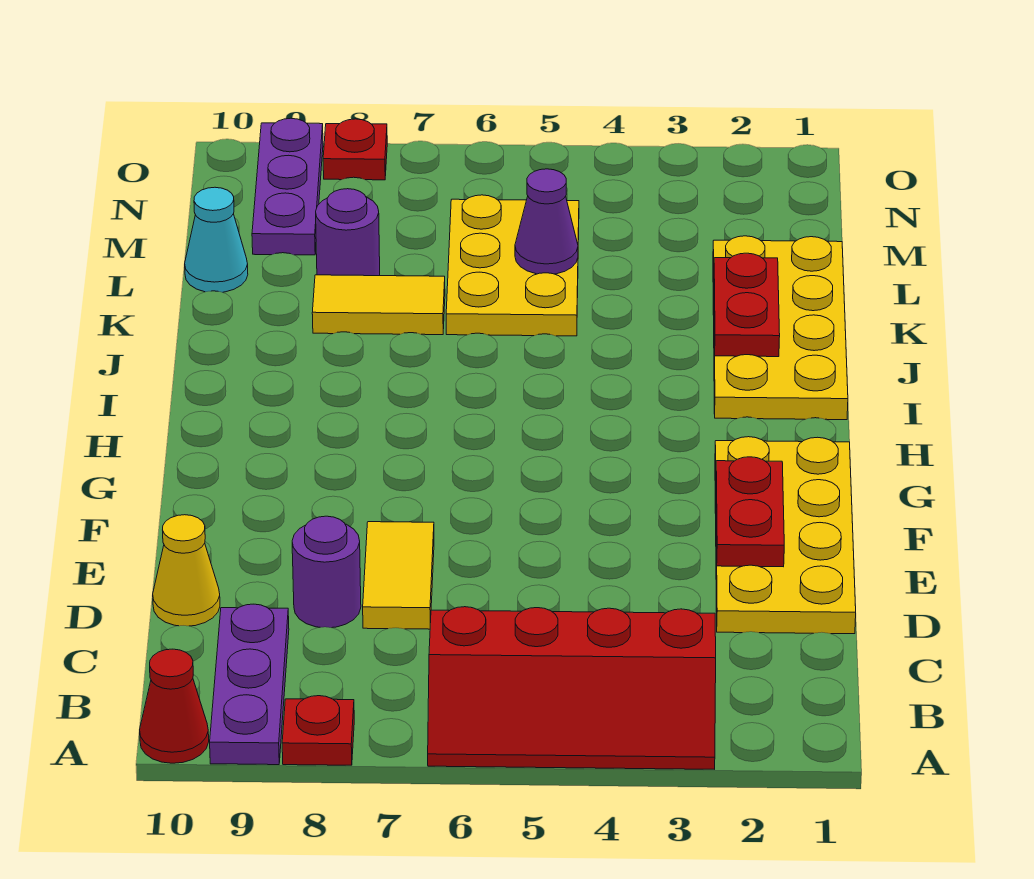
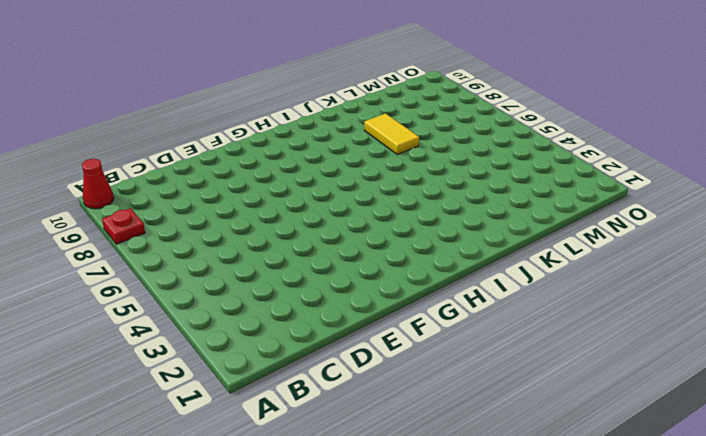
none -> red slope A3:B6 level 1 top B
none -> purple plate A9:C9 level 1
none -> yellow plate D1:G2 level 1

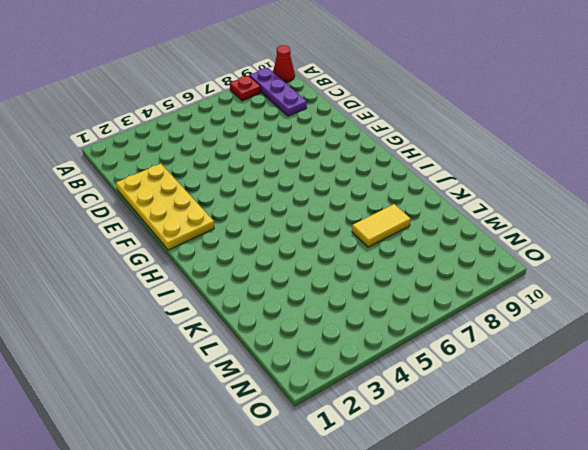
none -> red slope A3:B6 level 1 top B
none -> yellow tile D7:E7 level 1
none -> purple round brick D8 level 1

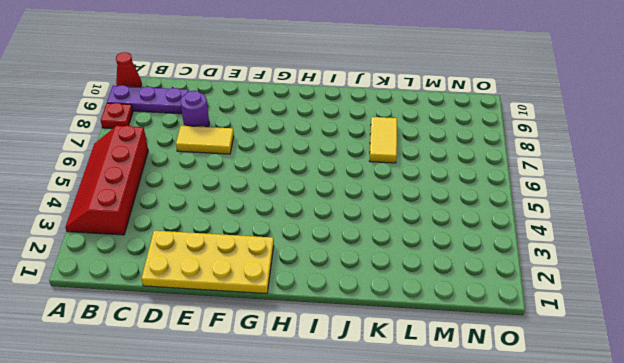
none -> yellow cone D10 level 1
none -> yellow plate I1:L2 level 1
none -> yellow plate K5:M6 level 1

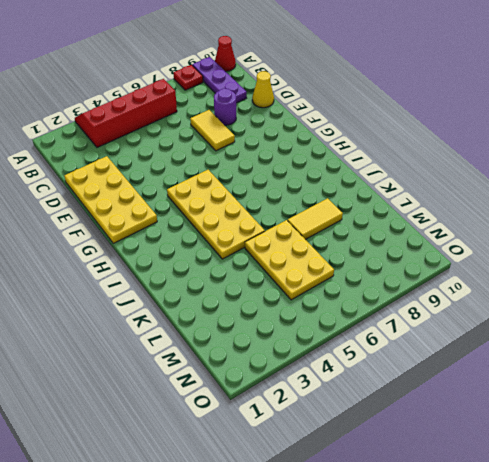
yellow plate G4:J5 level 1 -> yellow plate I1:L2 level 1
none -> purple round brick L8 level 1
none -> cyan cone L10 level 1
none -> purple plate M9:O9 level 1

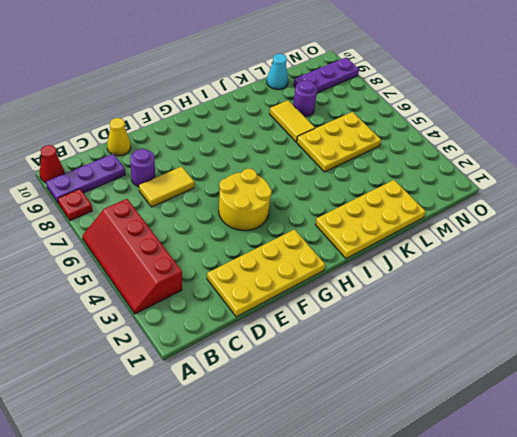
yellow round brick F4:G5 level 1 -> none
none -> red plate O8 level 1
none -> red plate E2:F2 level 2
none -> red plate J2:K2 level 2

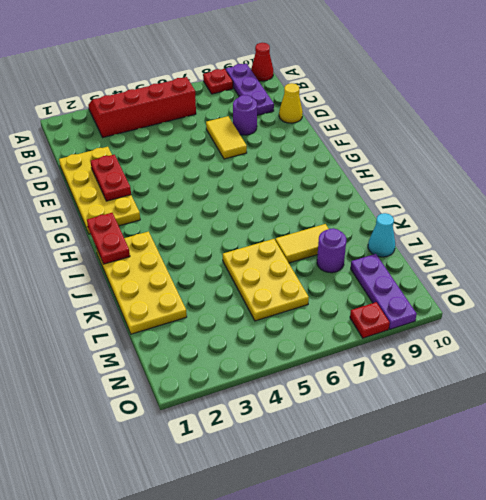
red plate H1:I1 level 2 -> red plate J2:K2 level 2
none -> purple cone L5 level 2

